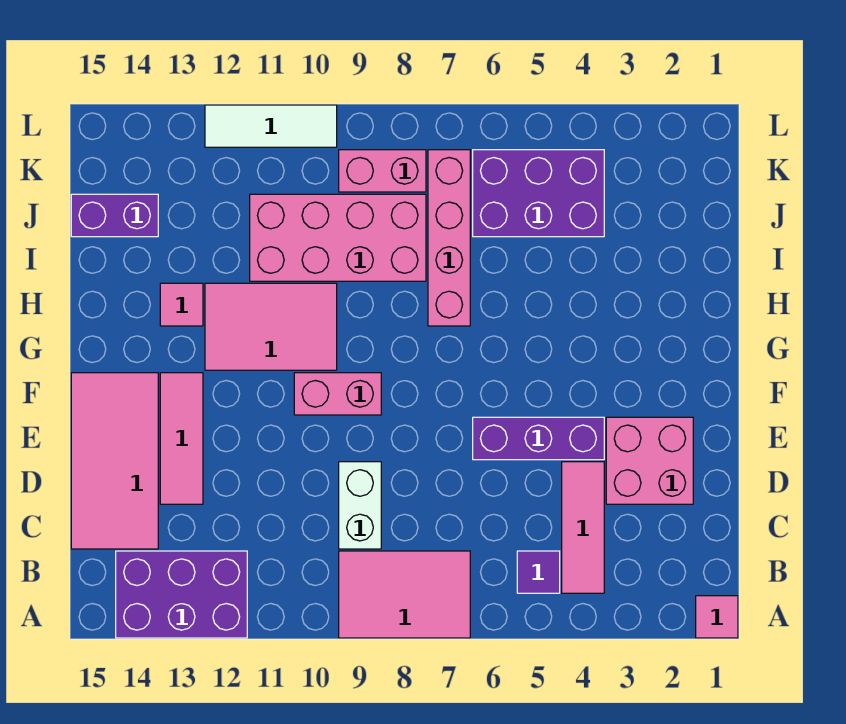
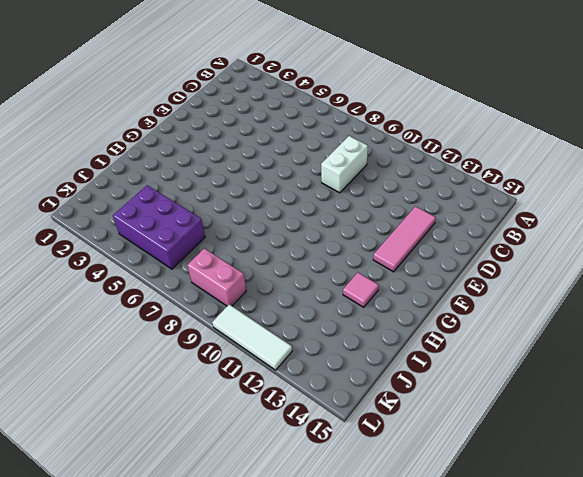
none -> pink tile A1 level 1
none -> pink tile A7:B9 level 1
none -> purple brick A12:B14 level 1

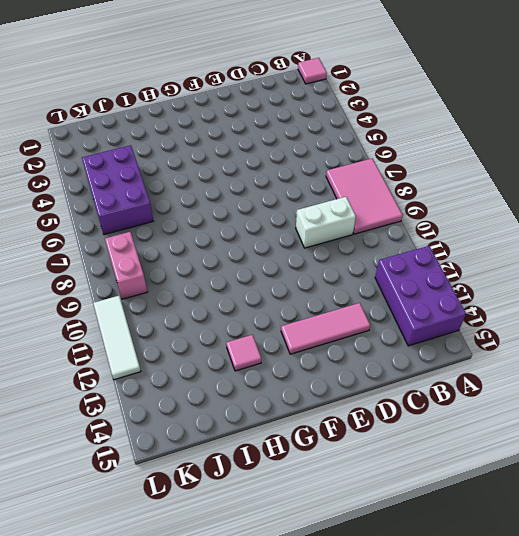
none -> pink tile B4:D4 level 1
none -> purple tile B5 level 1
none -> pink tile C14:F15 level 1

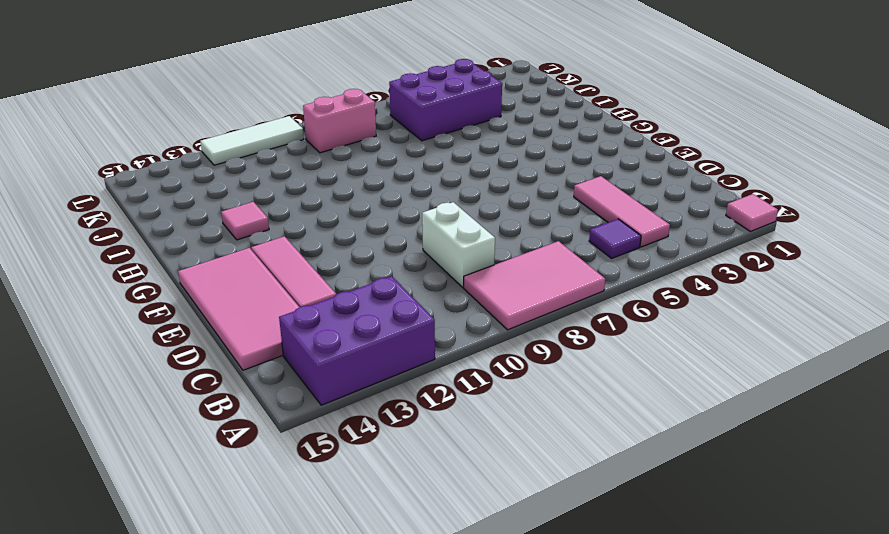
none -> pink brick D2:E3 level 1
none -> purple brick E4:E6 level 1
none -> pink brick F9:F10 level 1

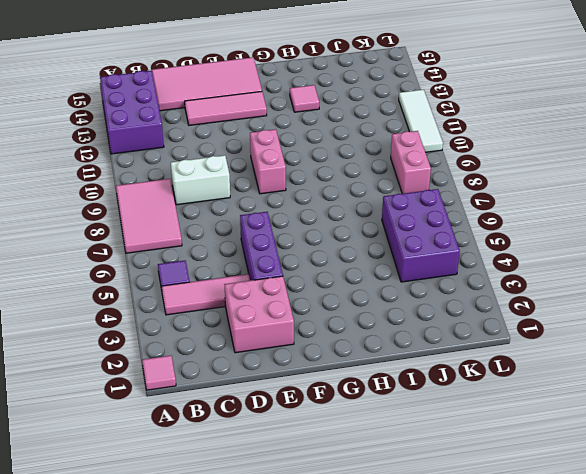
none -> pink tile G10:H12 level 1
none -> pink brick H7:K7 level 1
none -> pink brick I8:J11 level 1

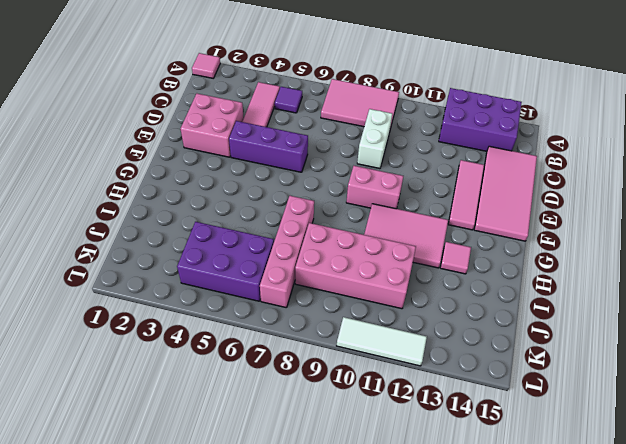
none -> purple brick J14:J15 level 1
none -> pink brick K8:K9 level 1

